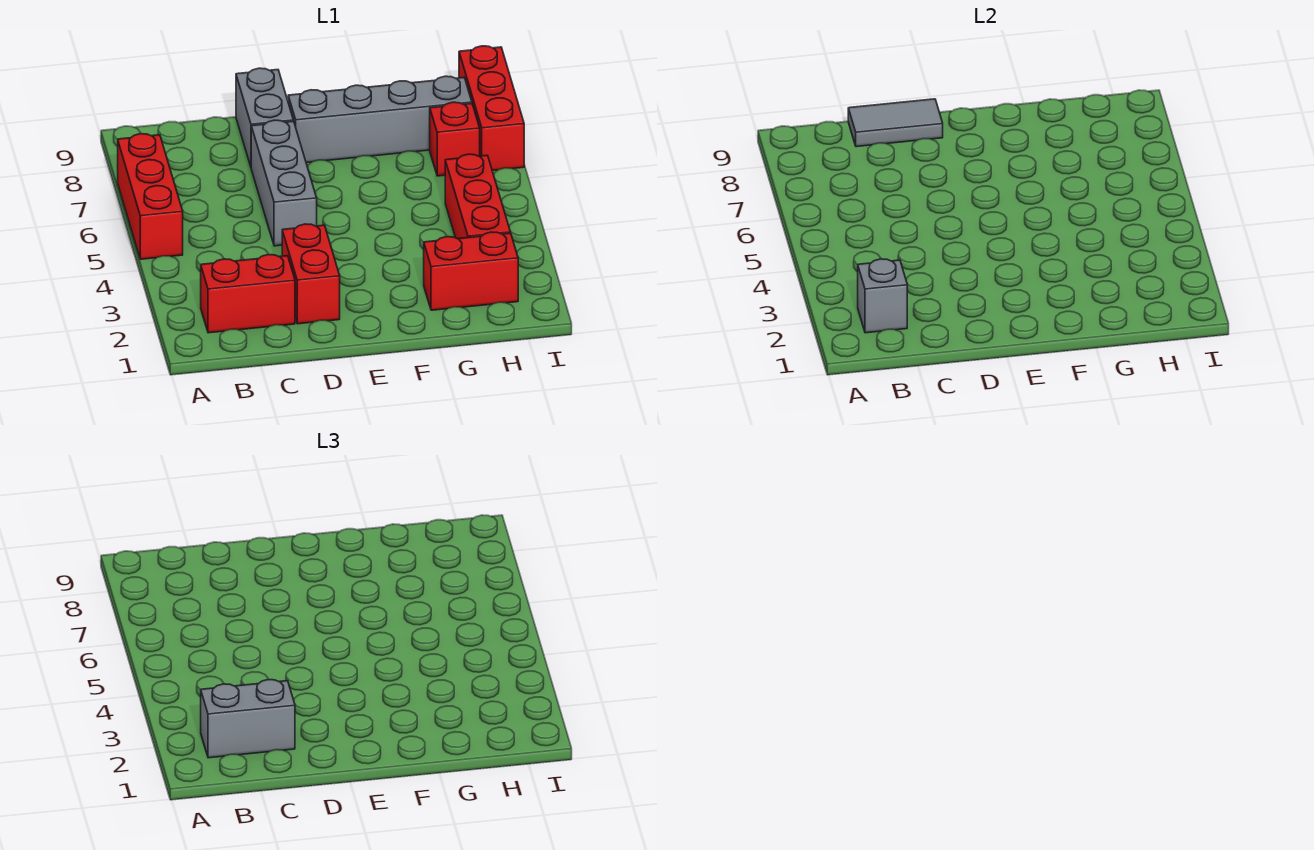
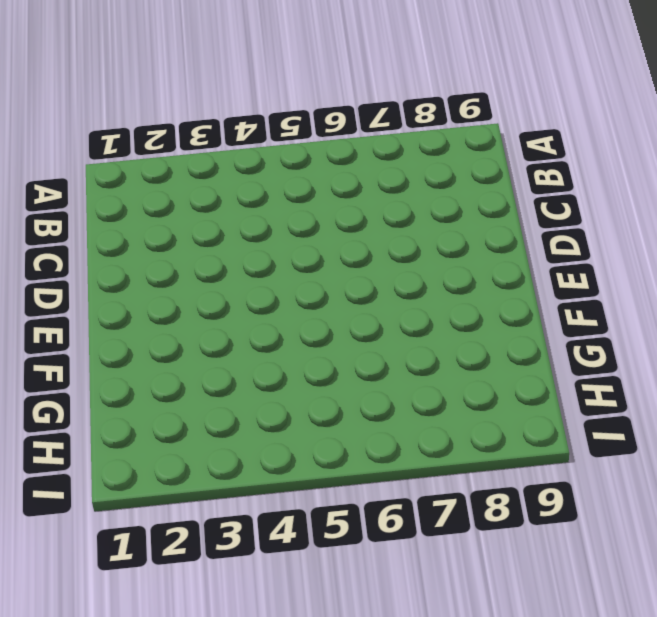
none -> red brick A5:A7 level 1
none -> red brick B2:C2 level 1
none -> red brick D2:D3 level 1

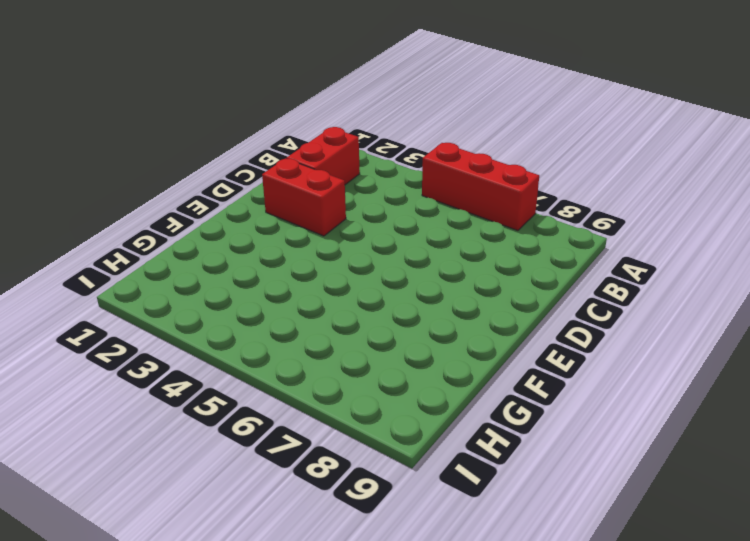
none -> grey brick D5:D7 level 1
none -> grey brick D8:D9 level 1
none -> grey brick E8:H8 level 1

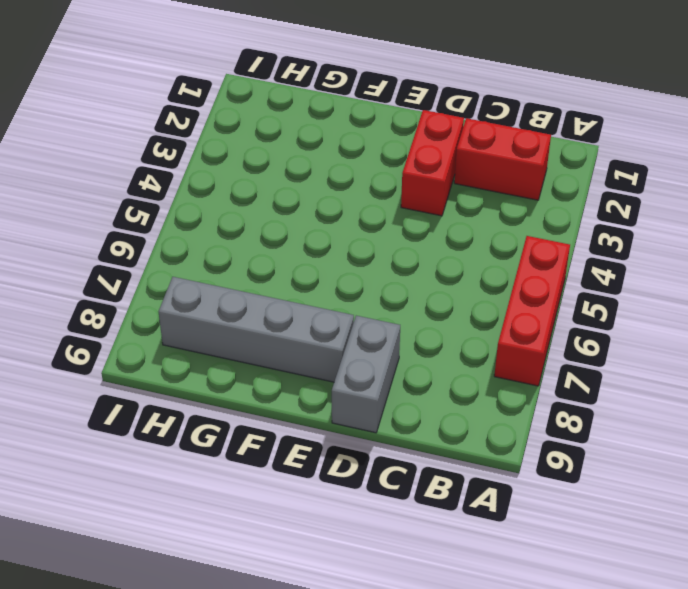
none -> grey brick D5:D7 level 1
none -> red brick G2:H2 level 1
none -> red brick H3:H5 level 1

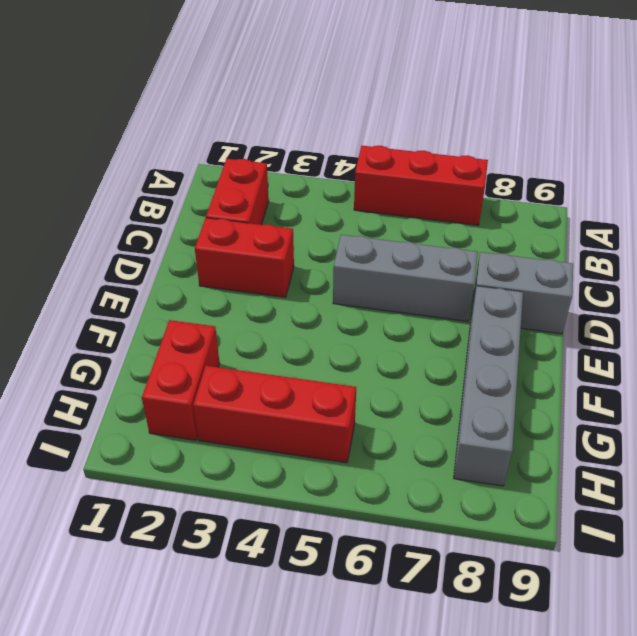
none -> red brick H7 level 1
none -> red brick I7:I9 level 1
none -> grey brick B2 level 2

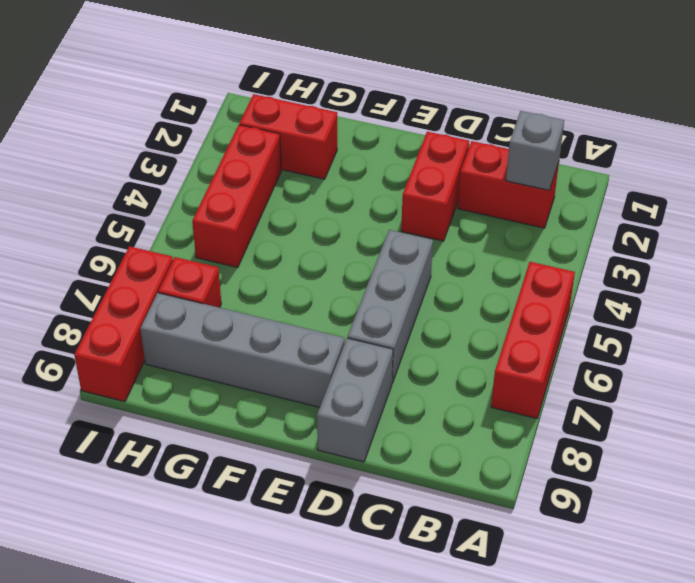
none -> grey tile C9:D9 level 2
none -> grey brick B2:C2 level 3

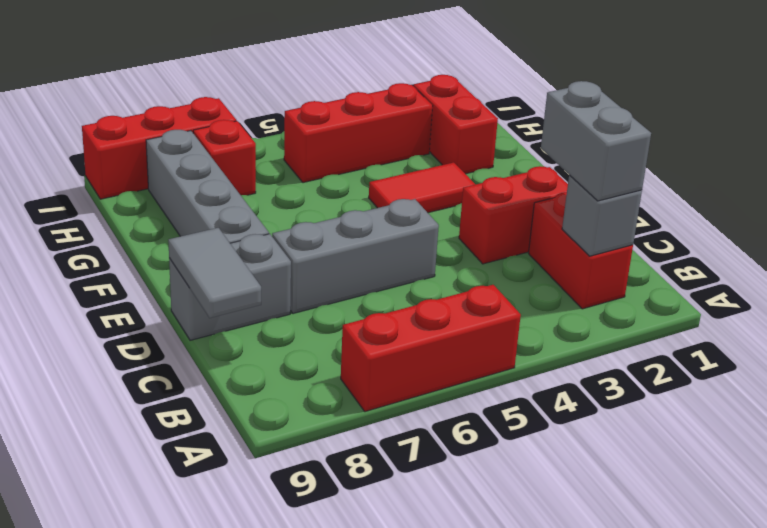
red tile F3:F4 level 1 -> none

